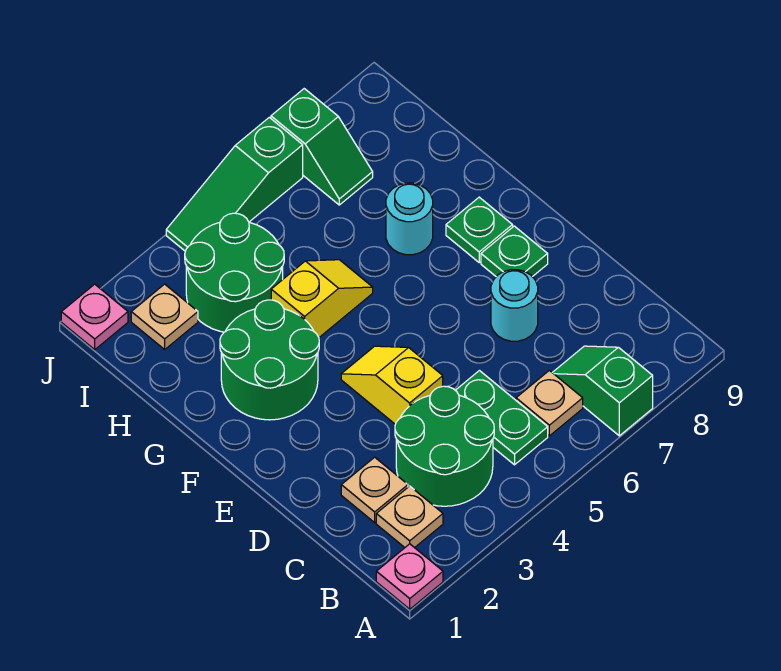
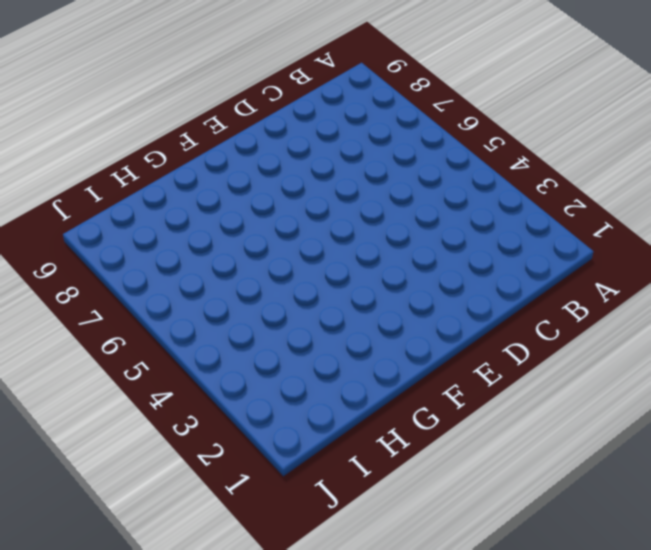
none -> pink plate A1 level 1
none -> green slope A7:B7 level 1 top A
none -> tan plate B2 level 1

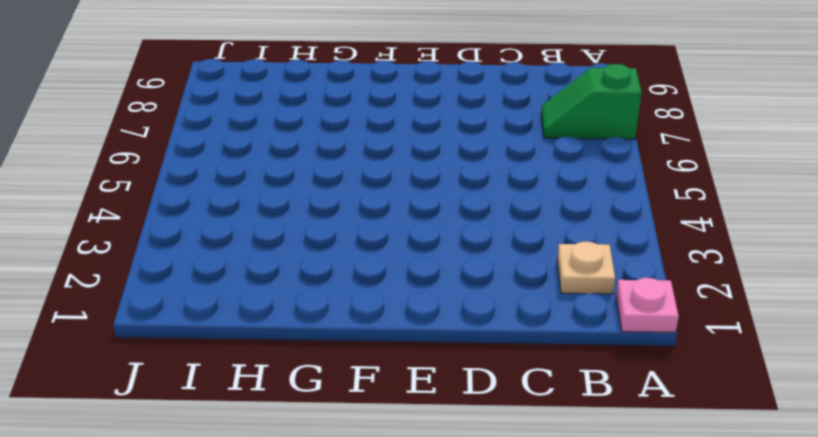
none -> green round brick B3:C4 level 1
none -> green plate B5:C5 level 1
none -> tan plate B6 level 1

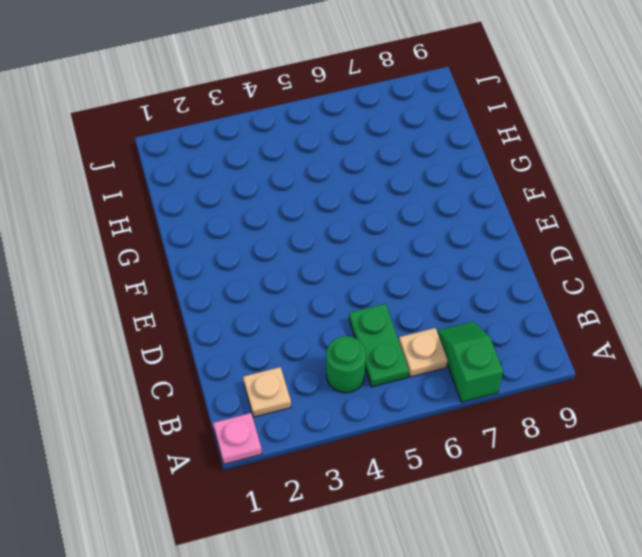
green round brick B4 level 1 -> green round brick B3:C4 level 1
none -> tan plate C2 level 1
none -> yellow slope D4:E4 level 1 top D
none -> cyan round brick D7 level 1

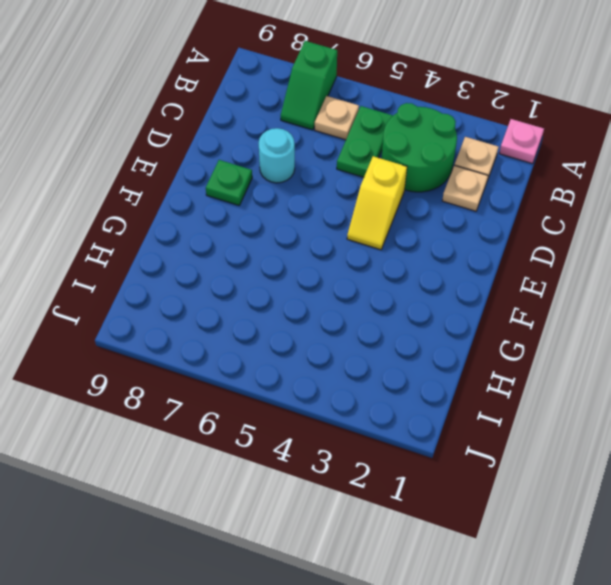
none -> green round brick F2:G3 level 1
none -> green plate F8 level 1
none -> yellow slope G4:G5 level 1 top 4

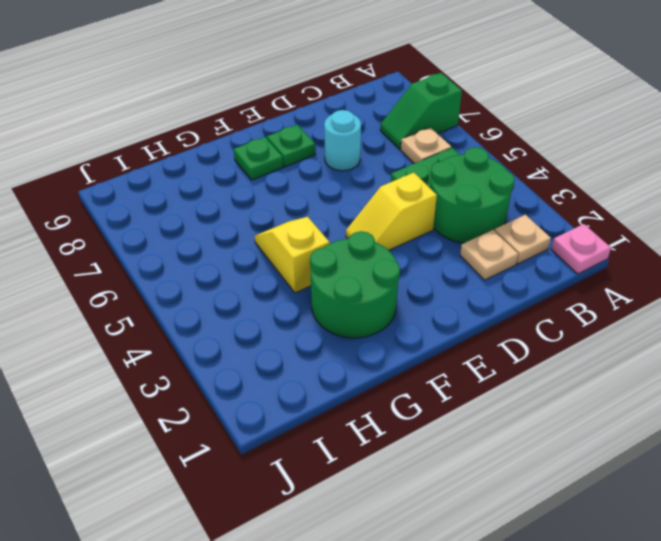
none -> cyan round brick G7 level 1
none -> green round brick H3:I4 level 1
none -> tan plate I2 level 1

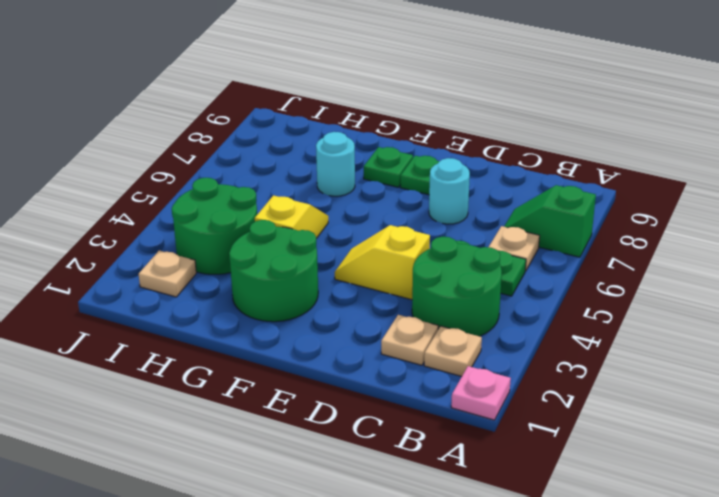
none -> green slope I7:J7 level 1 top J
none -> pink plate J1 level 1
none -> green slope J4:J6 level 1 top 6

